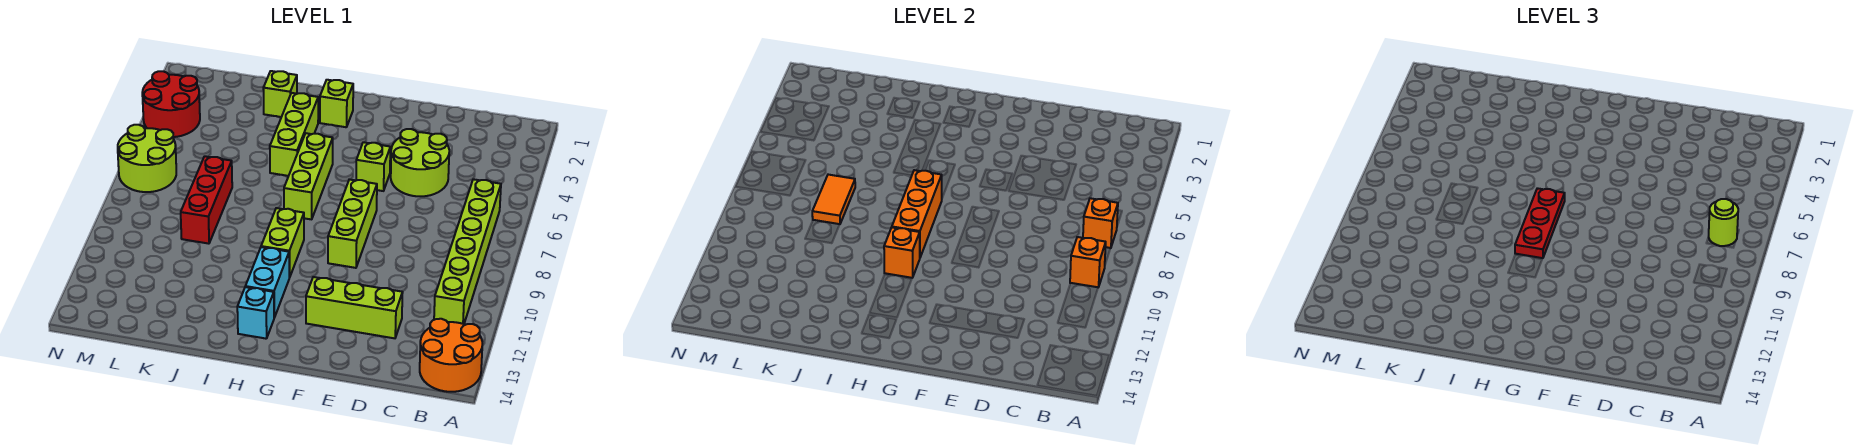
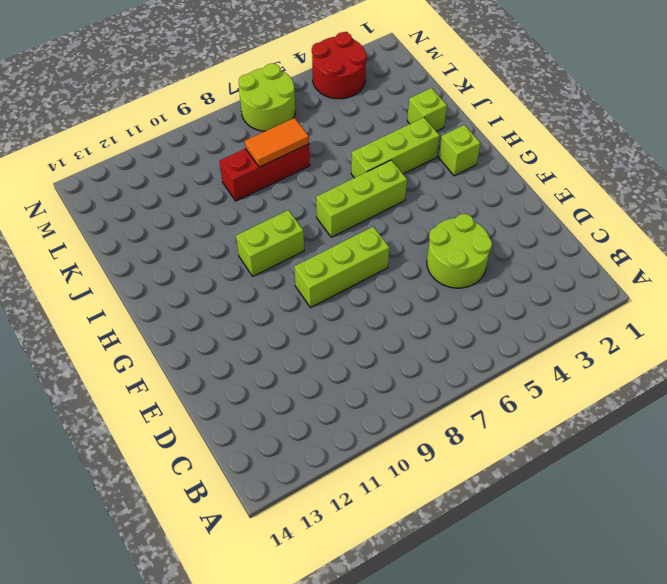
none -> orange round brick A13:B14 level 1
none -> lime brick B6:B11 level 1
none -> lime brick D12:F12 level 1

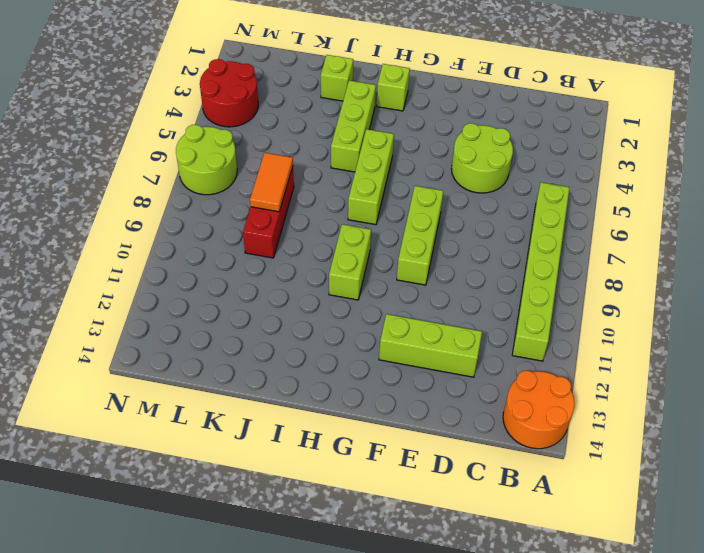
none -> lime brick F5 level 1
none -> cyan brick H11:H12 level 1
none -> cyan brick H13 level 1

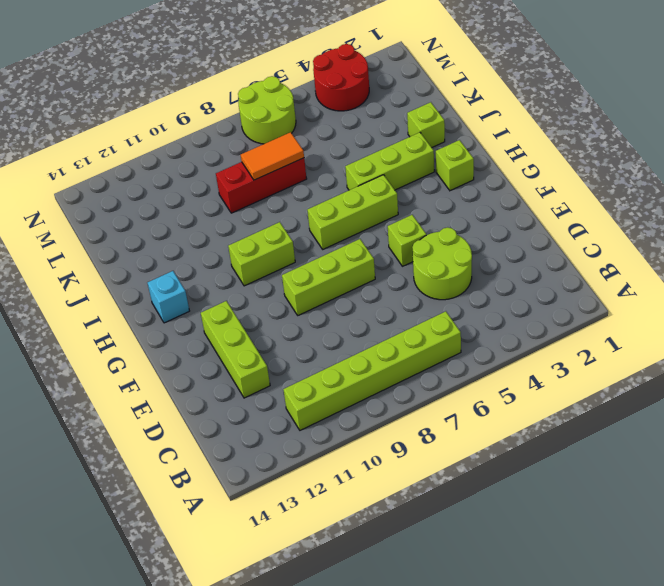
none -> orange round brick A13:B14 level 1
none -> cyan brick H11:H12 level 1
none -> orange brick B7 level 2

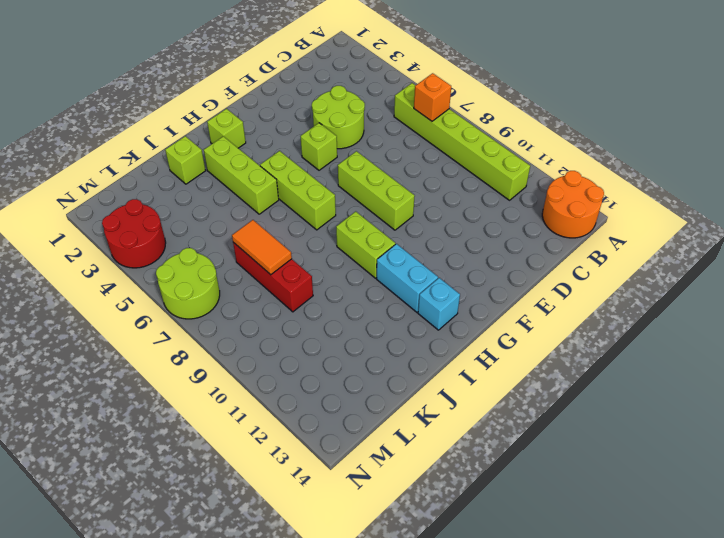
none -> lime brick D12:F12 level 1
none -> orange brick B9 level 2
none -> orange brick H7:H9 level 2

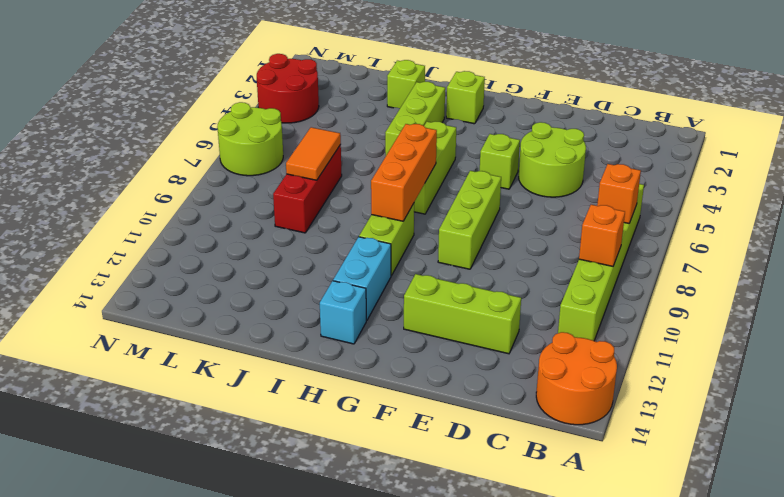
none -> orange brick H10 level 2
none -> lime round brick B7 level 3
none -> red plate H7:H9 level 3

